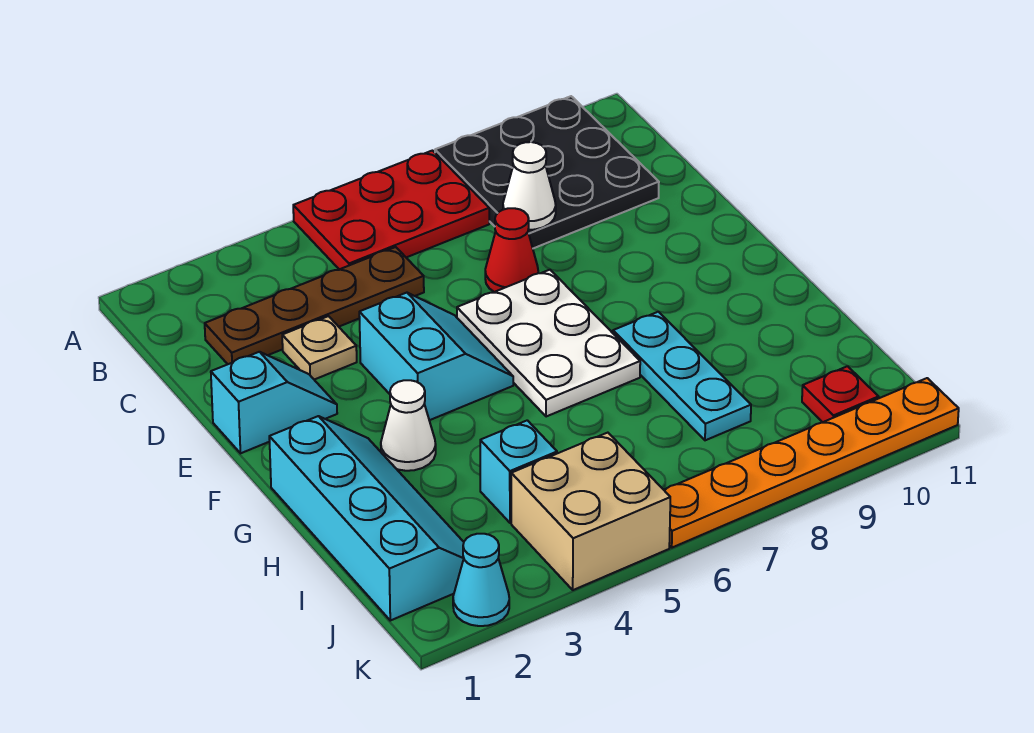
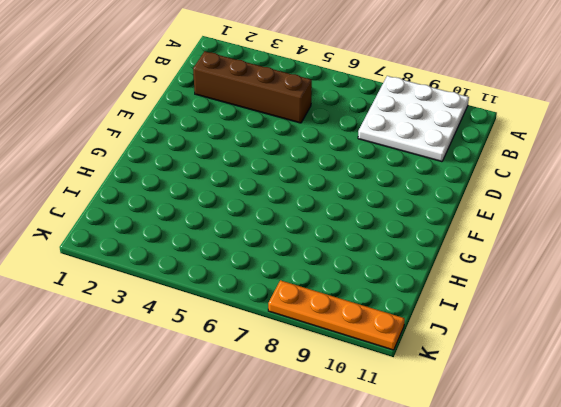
white plate A8:C10 level 1 -> black plate A8:C10 level 1
brown brick C2:C5 level 1 -> brown plate C2:C5 level 1
orange plate K8:K11 level 1 -> orange plate K6:K11 level 1
none -> red plate A5:B7 level 1
none -> tan plate D3 level 1
none -> red cone D7 level 1

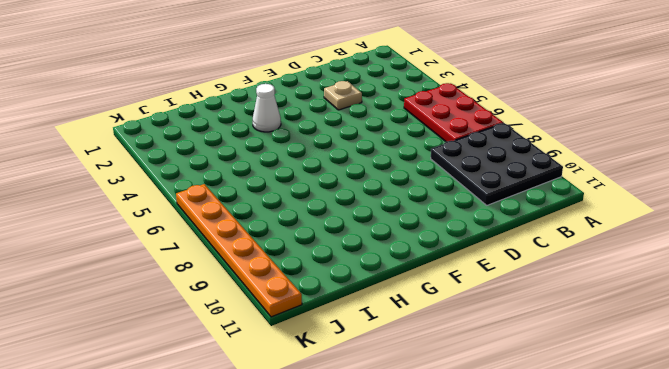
none -> brown plate C2:C5 level 1
none -> red cone D7 level 1
none -> cyan slope E1:E2 level 1 top 1

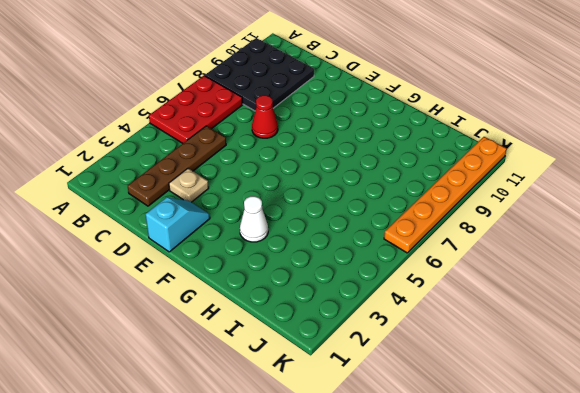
none -> cyan slope E4:F5 level 1 top 4
none -> white plate E6:G7 level 1
none -> cyan slope G1:J2 level 1 top 1

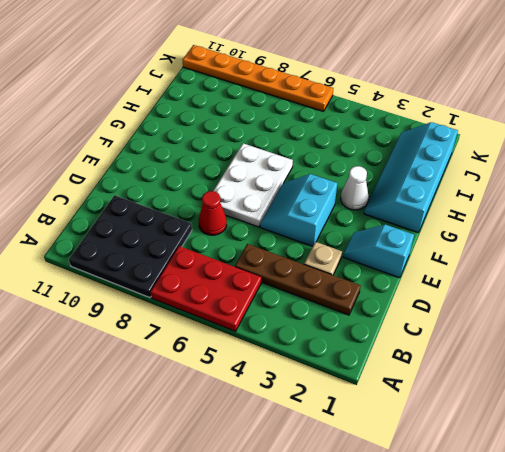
none -> cyan plate G8:I8 level 1
none -> cyan brick I4 level 1
none -> tan brick J4:K5 level 1

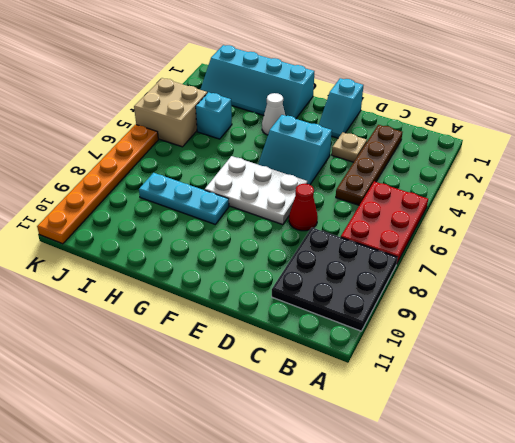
none -> red plate J10 level 1
none -> cyan cone K2 level 1
none -> white cone C8 level 2

